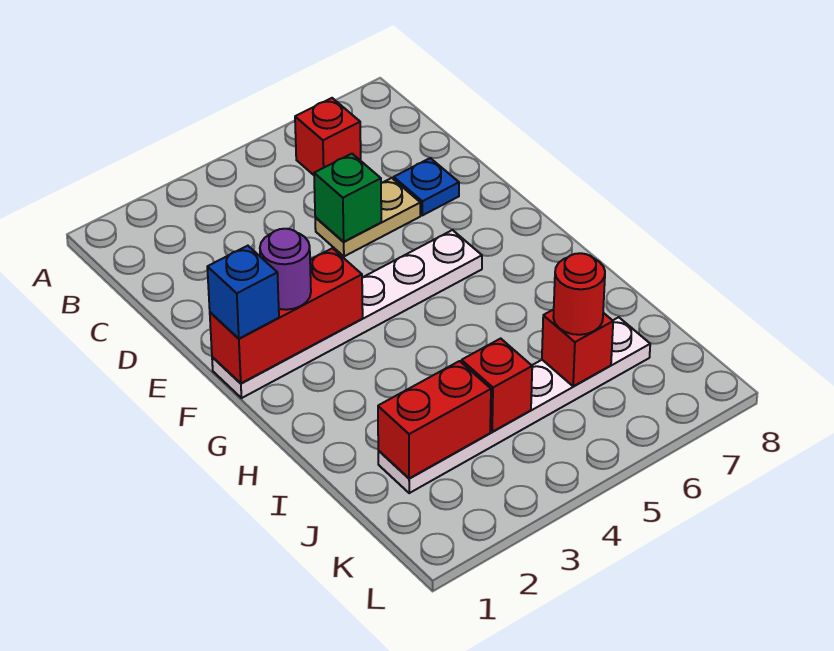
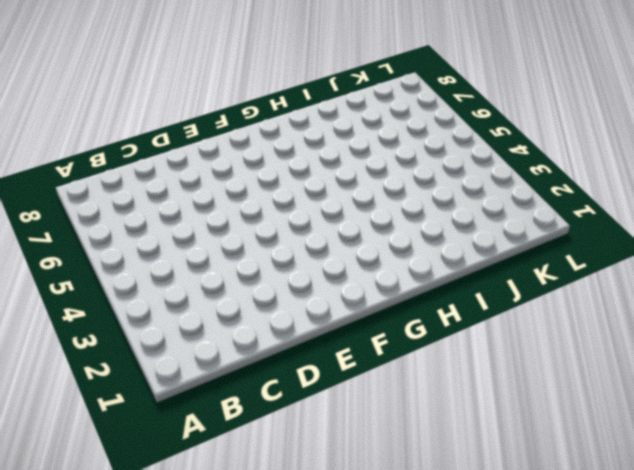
none -> red brick B6 level 1
none -> tan plate D5:D6 level 1
none -> blue plate D7 level 1

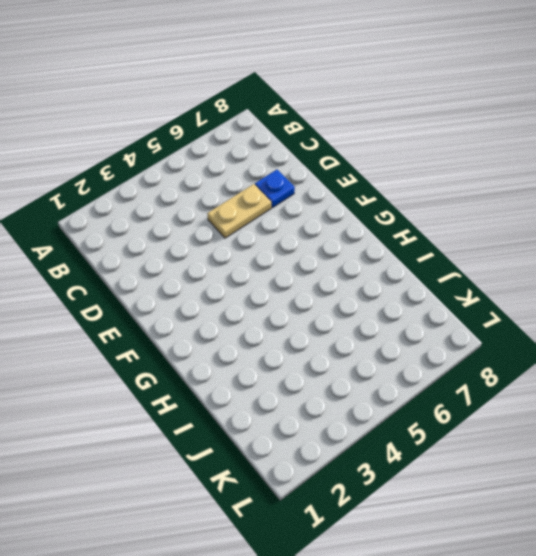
none -> red brick B6 level 1
none -> white plate F1:F6 level 1
none -> white plate J2:J7 level 1

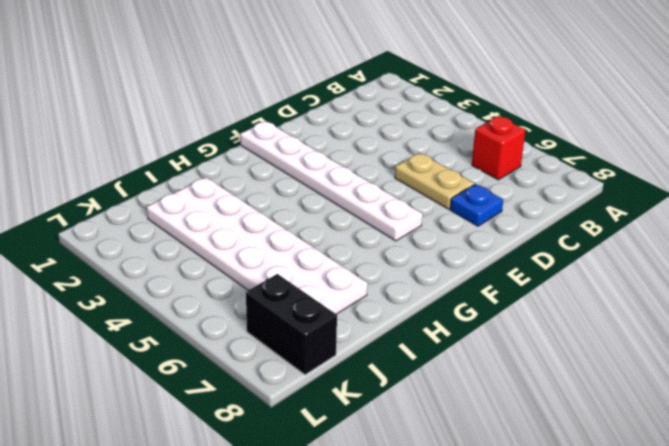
white plate I2:J7 level 1 -> white plate J2:J7 level 1
black brick K7:K8 level 1 -> none
none -> green brick D5 level 2
none -> red brick F1:F3 level 2
none -> red brick J2:J3 level 2

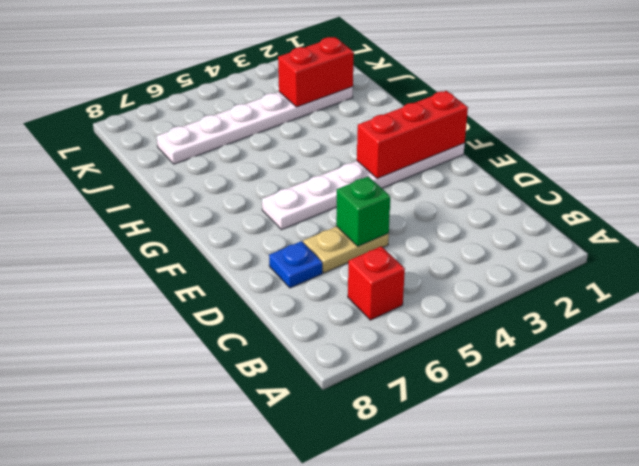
none -> red brick J4 level 2
none -> red brick J6 level 2
none -> blue brick F1 level 3

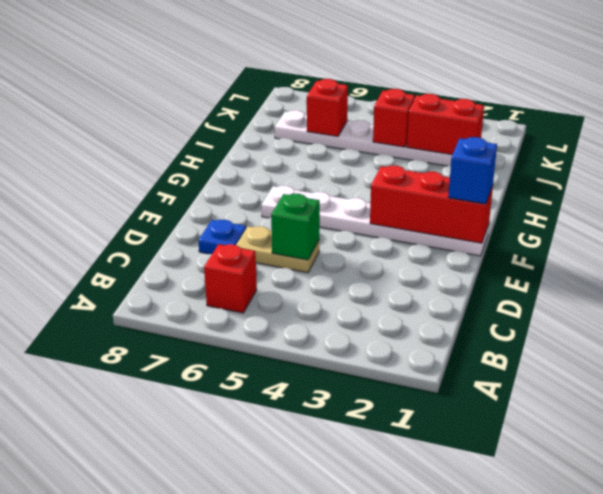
none -> purple round brick F2 level 3
none -> red round brick J6 level 3

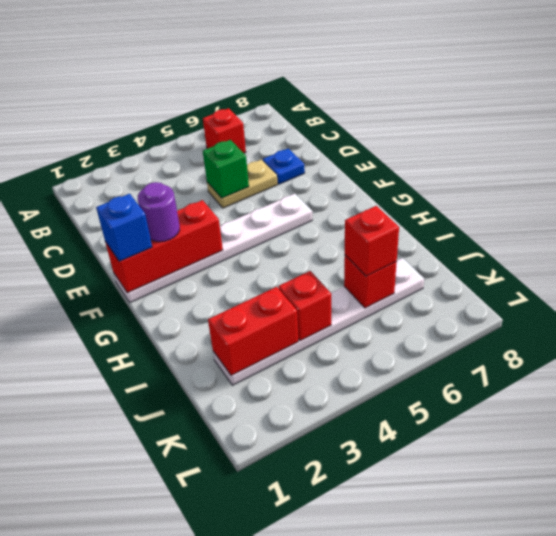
red brick J6 level 3 -> red round brick J6 level 3

